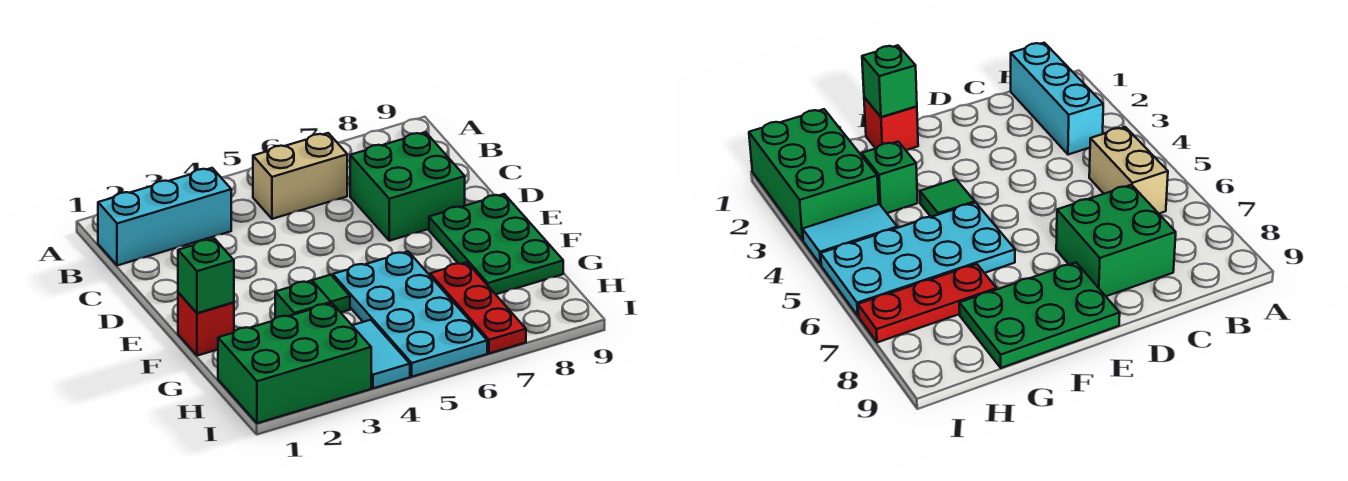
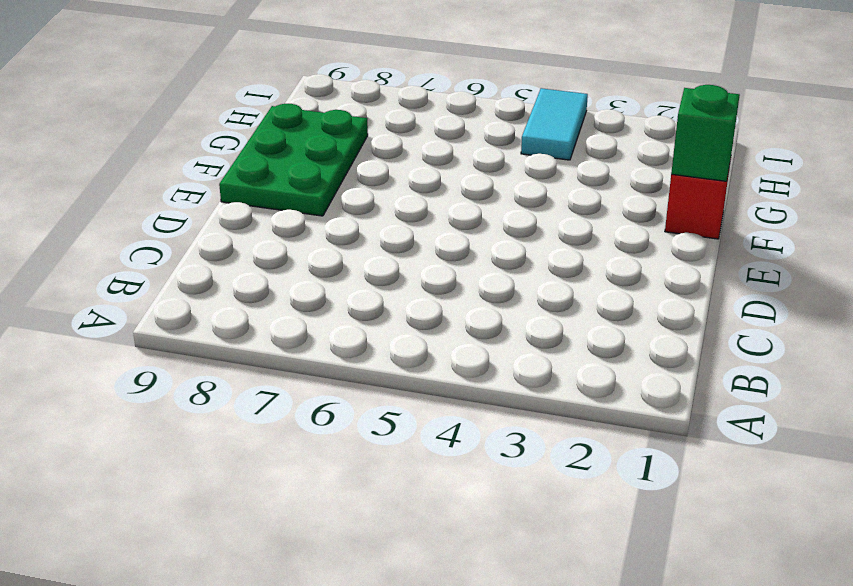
none -> cyan brick B1:B3 level 1
none -> tan brick B5:B6 level 1
none -> green brick C7:D8 level 1

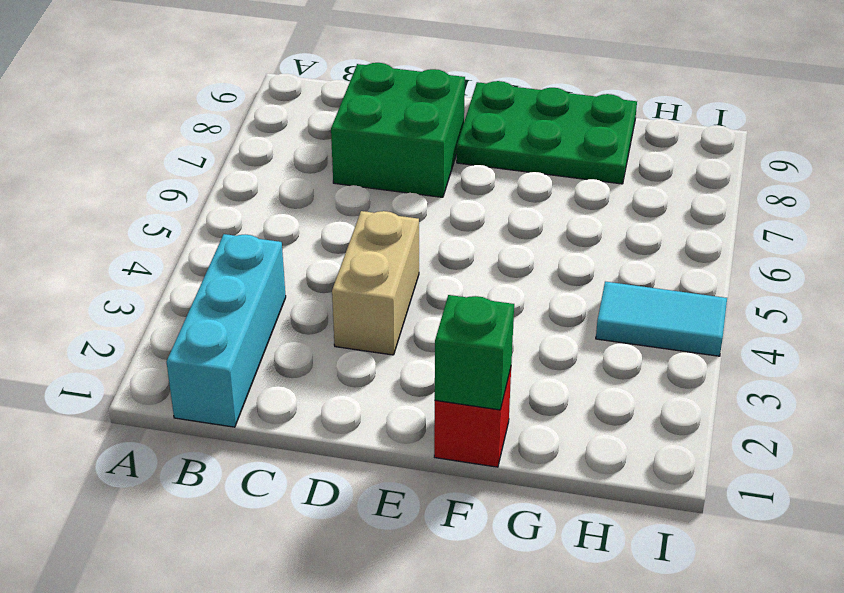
tan brick D3:D4 level 1 -> tan brick B5:B6 level 1
none -> green tile F4 level 1
none -> cyan plate F5:I6 level 1
none -> green brick G3 level 1

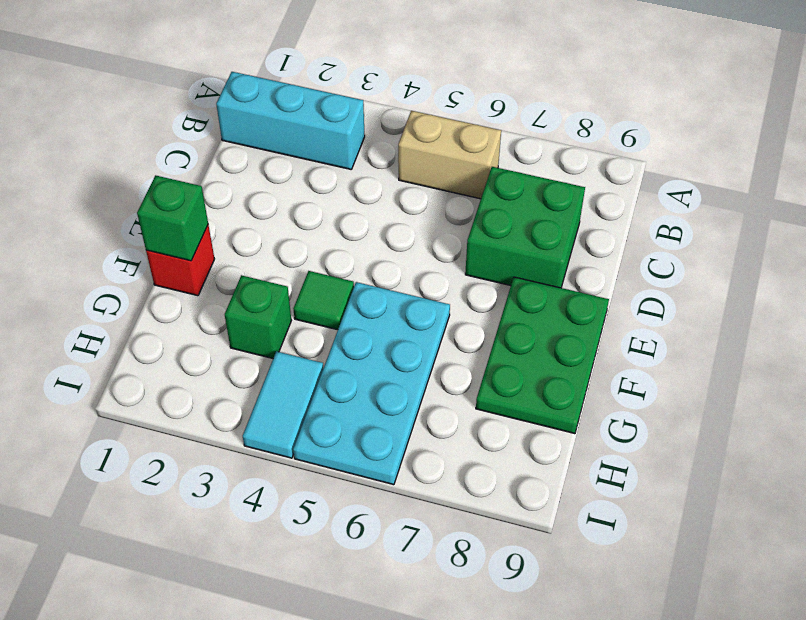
none -> red plate G7:I7 level 1
none -> green brick H1:I3 level 1

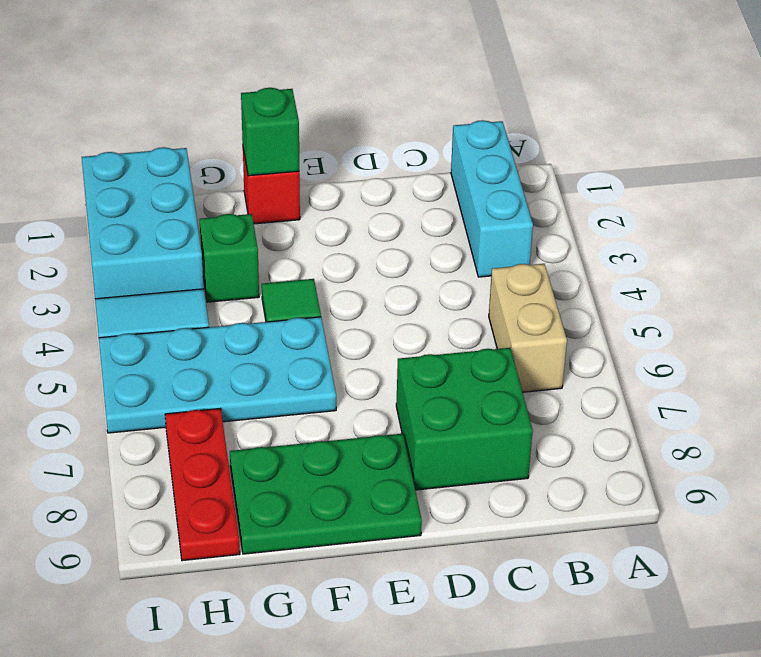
cyan brick H1:I3 level 1 -> green brick H1:I3 level 1
red plate H7:H9 level 1 -> red plate G7:I7 level 1

